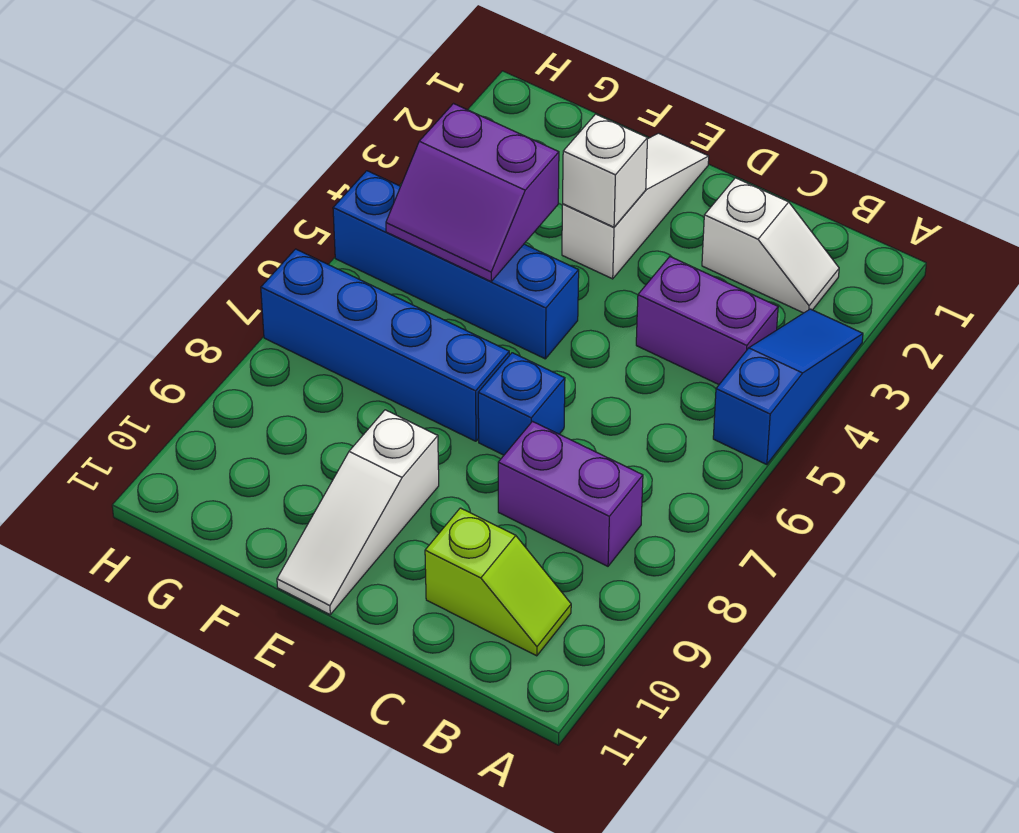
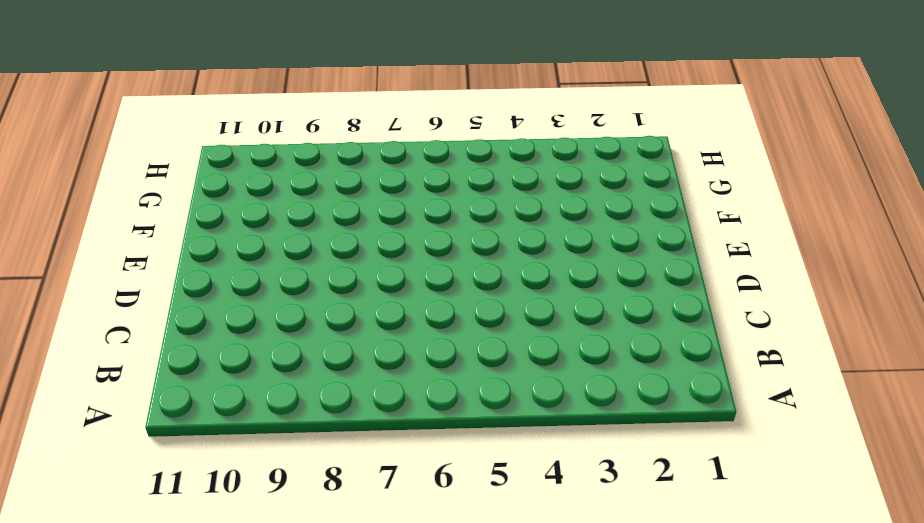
none -> blue slope A3:A5 level 1 top 5
none -> white slope B2:C2 level 1 top C
none -> purple brick B4:C4 level 1

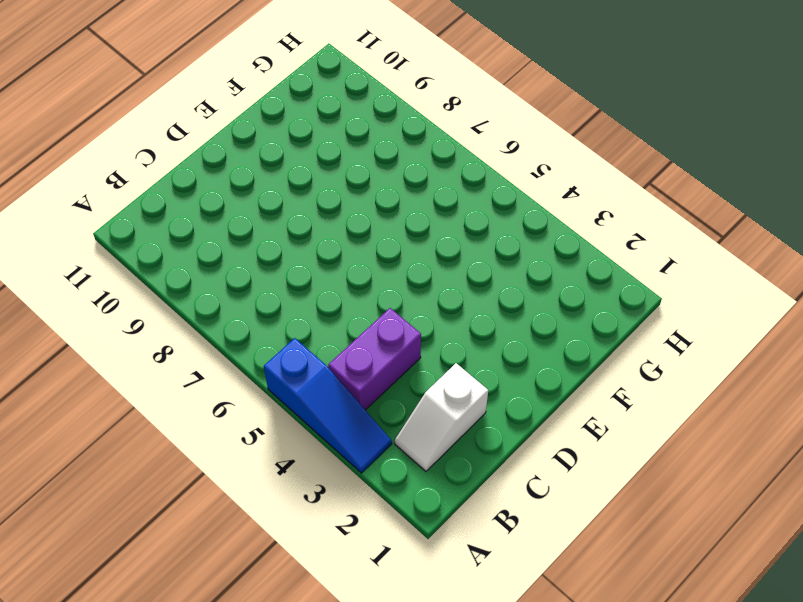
none -> purple brick B8:C8 level 1
none -> lime slope B10:C10 level 1 top C
none -> blue brick D7 level 1

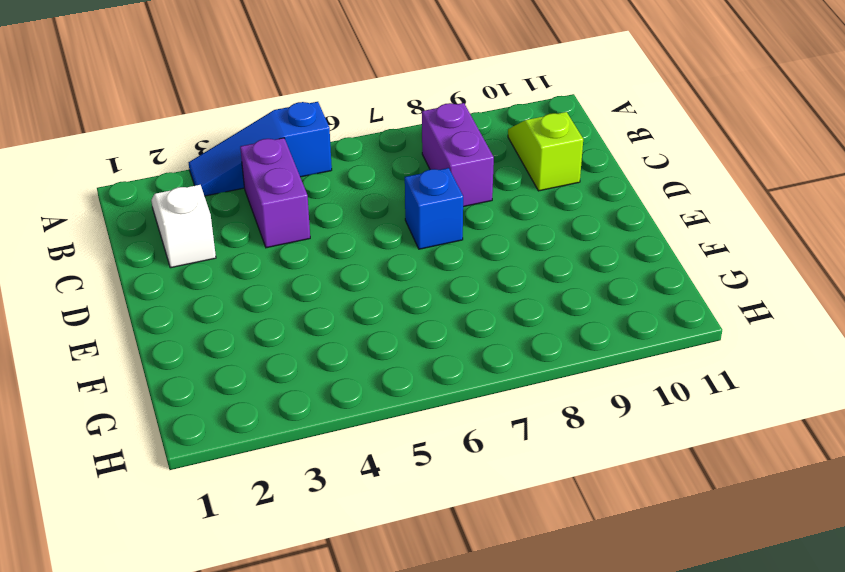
none -> white slope E1:E3 level 1 top 3
none -> blue brick E5:H5 level 1
none -> blue brick E7:H7 level 1

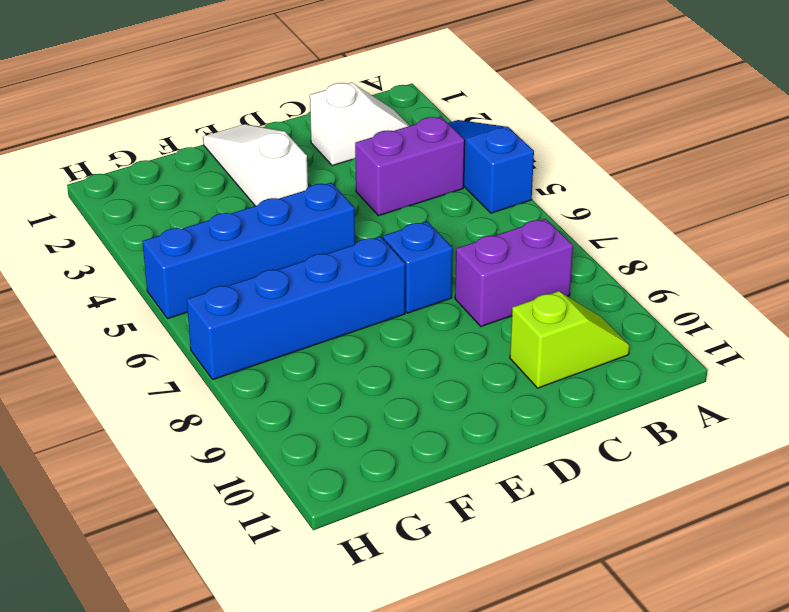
none -> white slope E9:E11 level 1 top 9
none -> white brick E3 level 2
none -> purple slope F4:G5 level 2 top 4

